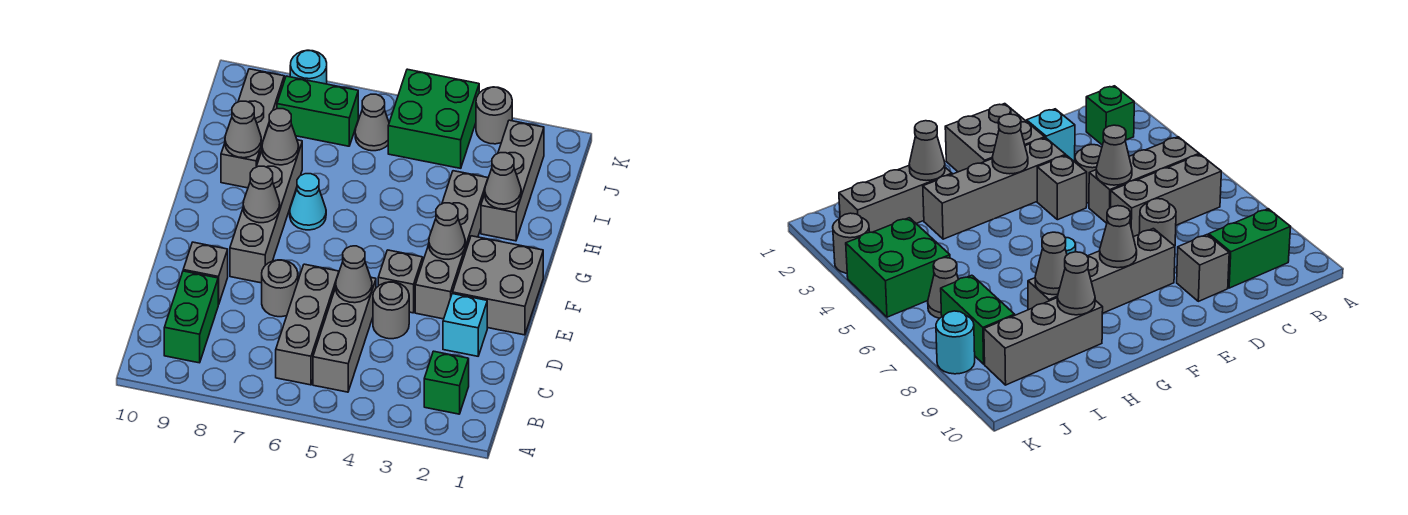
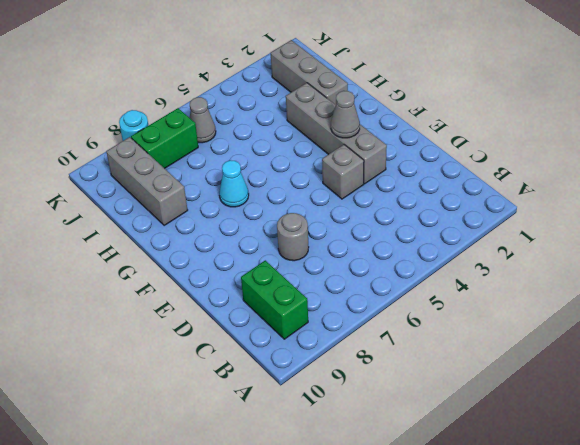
none -> green brick B2 level 1
none -> grey brick B5:D5 level 1
none -> grey brick B6:D6 level 1

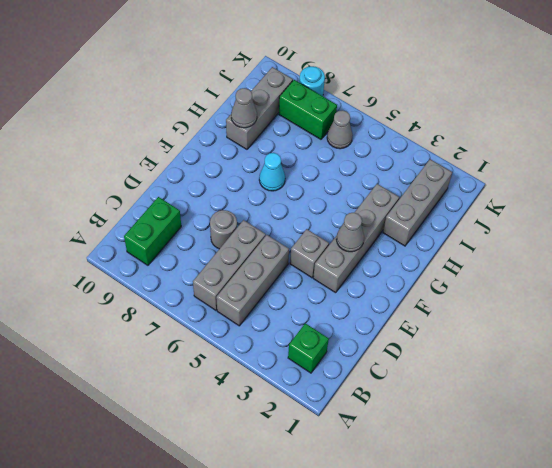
none -> cyan brick D2 level 1
none -> grey round brick D4 level 1
none -> grey brick D9 level 1

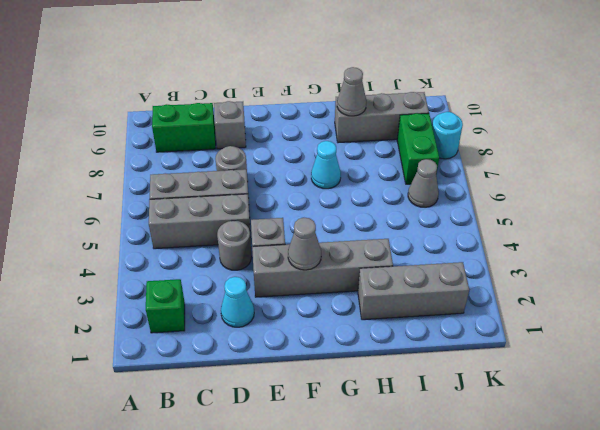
cyan cone D2 level 1 -> cyan brick D2 level 1
none -> grey brick E1:F2 level 1
none -> grey brick E8:H8 level 1
none -> green brick J4:K5 level 1

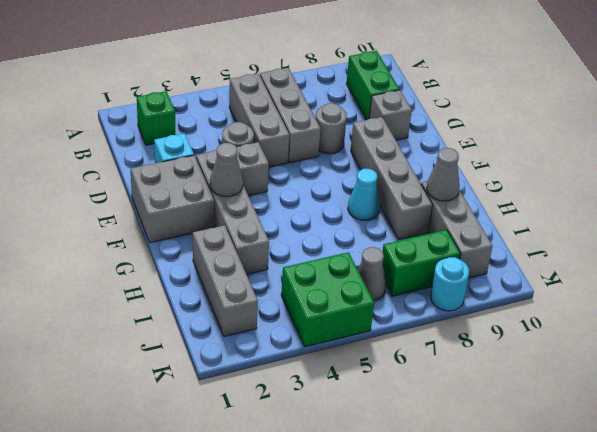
none -> grey round brick K3 level 1
none -> grey cone D5 level 2
none -> grey cone F8 level 2

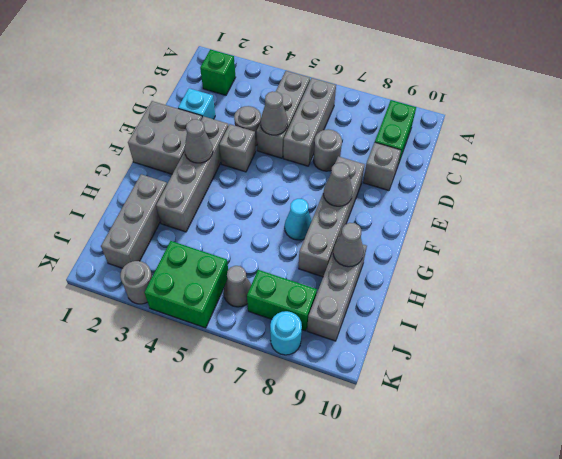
none -> grey cone H2 level 2
none -> grey cone H8 level 2

